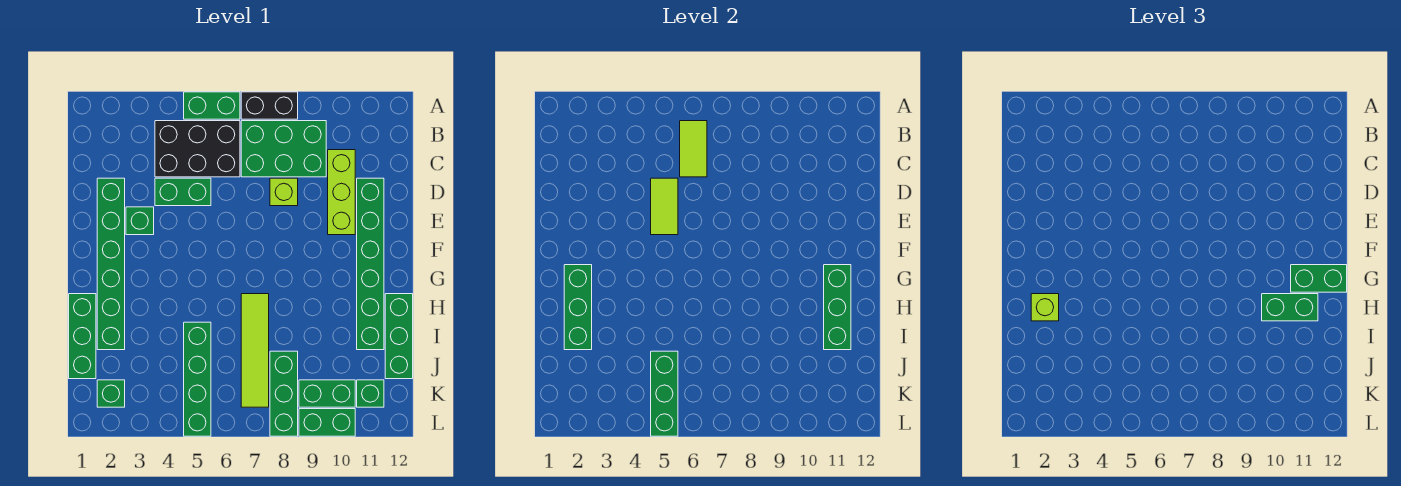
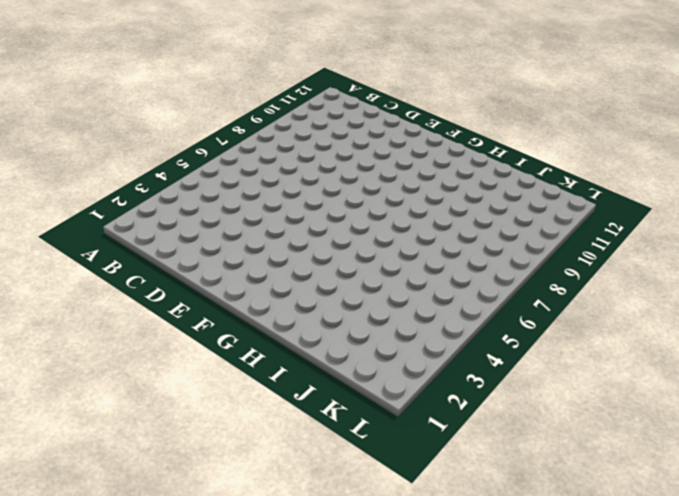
none -> green brick A5:A6 level 1
none -> black brick A7:A8 level 1
none -> black brick B4:C6 level 1

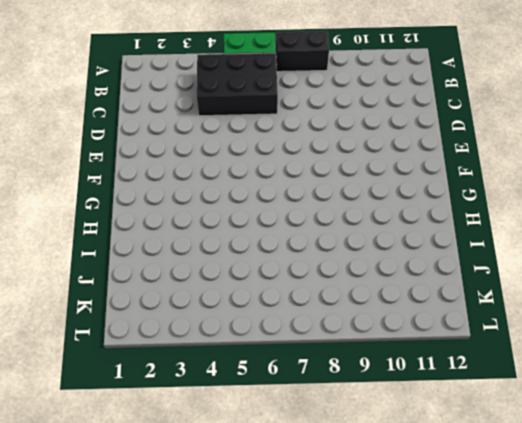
none -> green brick B7:C9 level 1
none -> lime brick C10:E10 level 1
none -> green brick D2:I2 level 1

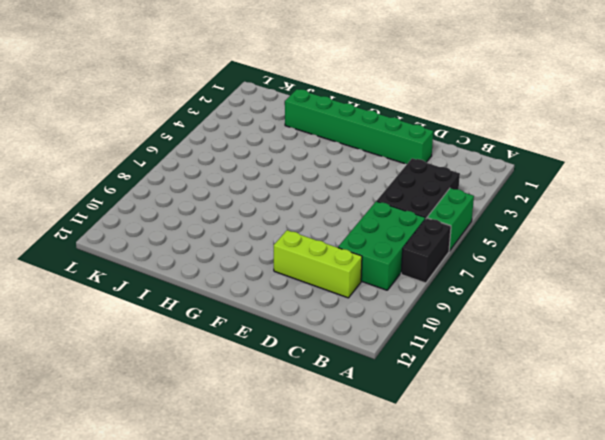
none -> green brick D4:D5 level 1
none -> lime brick D8 level 1
none -> green brick D11:I11 level 1

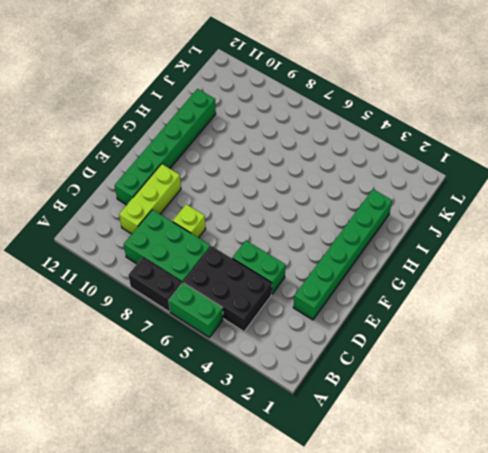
none -> green brick E3 level 1
none -> green brick H1:J1 level 1
none -> lime tile H7:K7 level 1

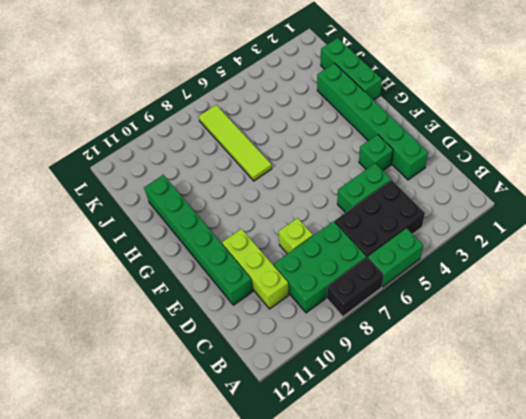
none -> green brick H12:J12 level 1
none -> green brick I5:L5 level 1
none -> green brick J8:L8 level 1

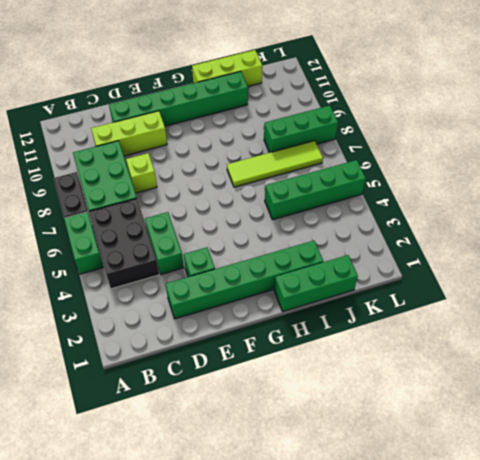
lime brick H12:J12 level 1 -> green brick H12:J12 level 1
none -> green brick K2 level 1
none -> green brick K9:K10 level 1
none -> green brick K11 level 1

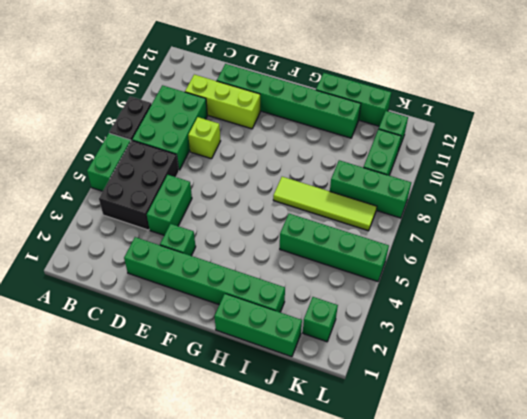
none -> green brick L9:L10 level 1
none -> lime tile B6:C6 level 2
none -> lime tile D5:E5 level 2

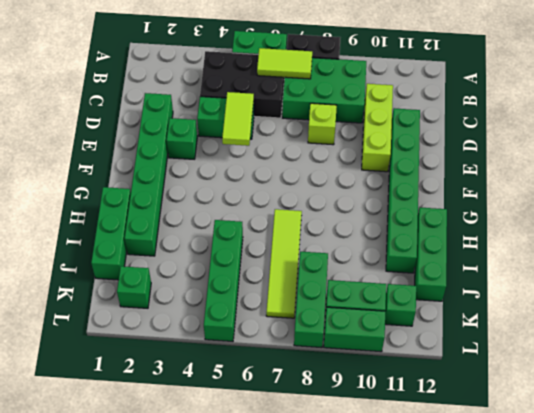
lime tile B6:B7 level 2 -> lime tile B6:C6 level 2
none -> green brick G2:I2 level 2
none -> green brick G11:I11 level 2
none -> green brick J5:L5 level 2

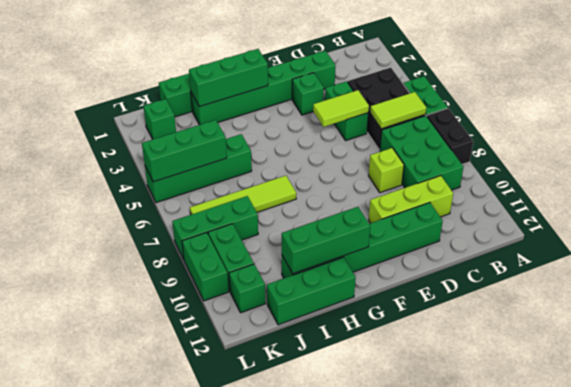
none -> green brick G11:G12 level 3
none -> lime brick H2 level 3
none -> green brick H10:H11 level 3

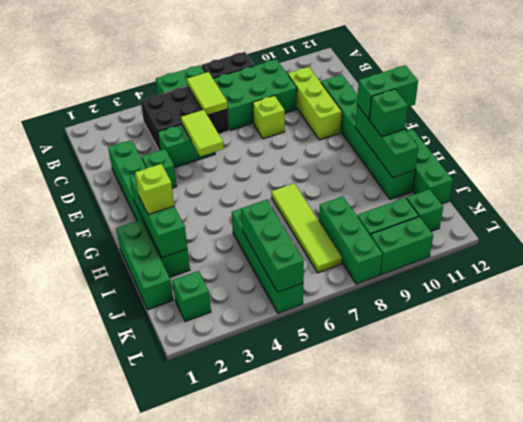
green brick H11 level 3 -> green brick H10:H11 level 3

